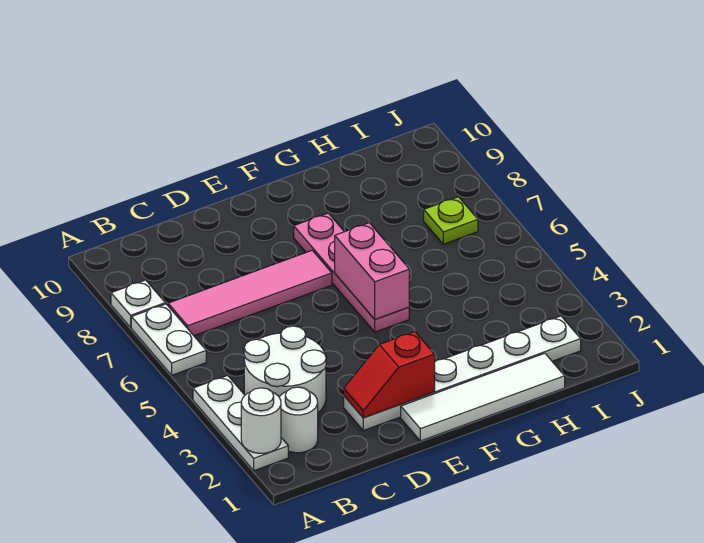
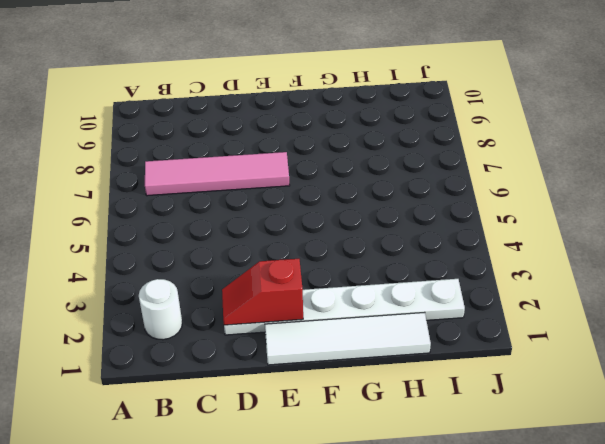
none -> white plate A2:A4 level 1
none -> white plate A6:A7 level 1
none -> white plate A8 level 1

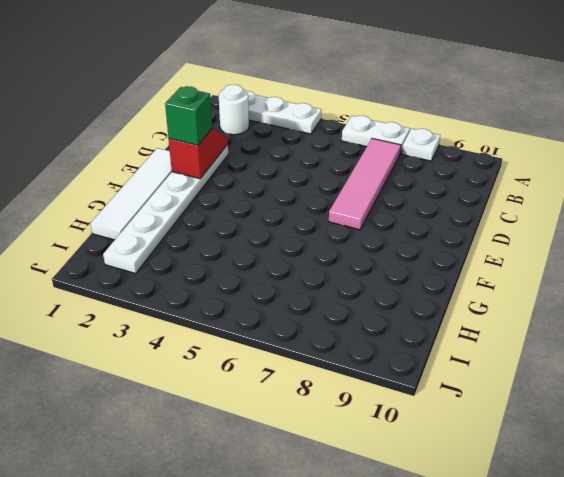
green brick E2 level 3 -> none
none -> white round brick B3:C4 level 1
none -> pink plate F5:F8 level 1
none -> lime plate I7 level 1

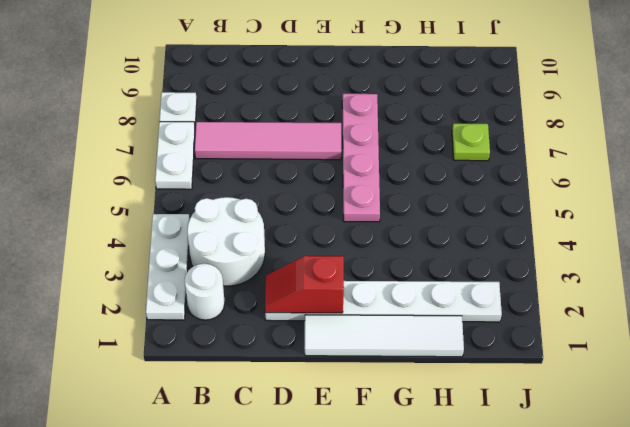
none -> white round brick A2 level 2
none -> pink brick F5:F6 level 2

